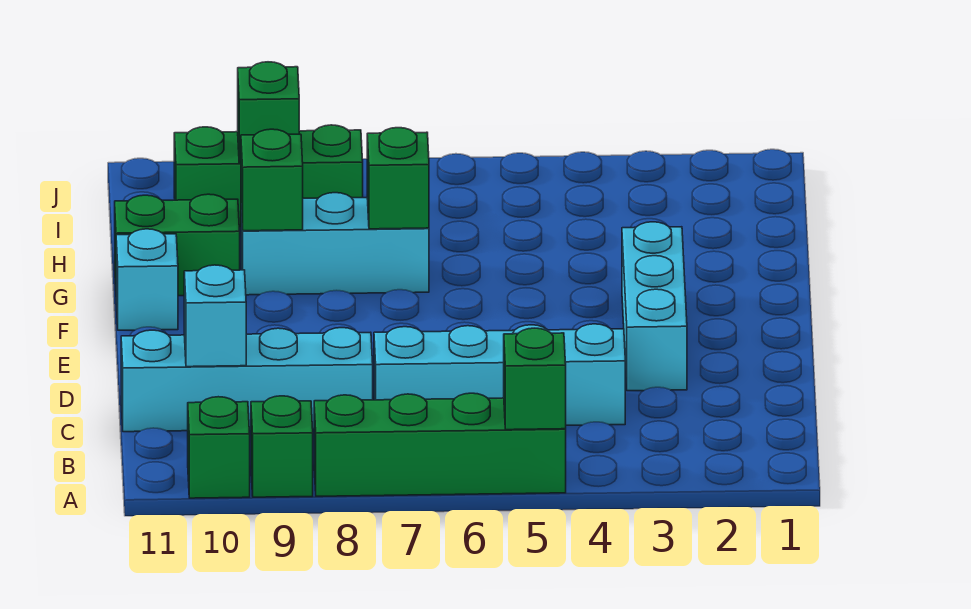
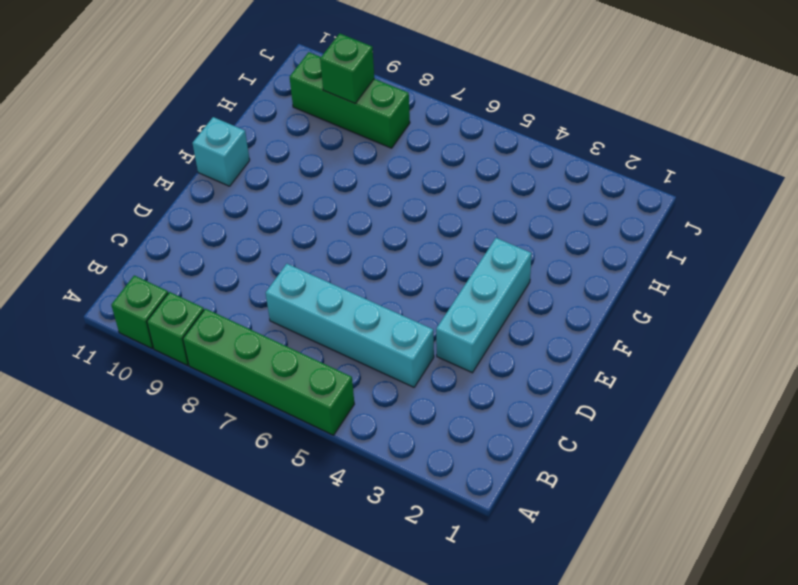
none -> cyan brick C8:C11 level 1
none -> cyan brick G7:G9 level 1
none -> green brick G10:G11 level 1

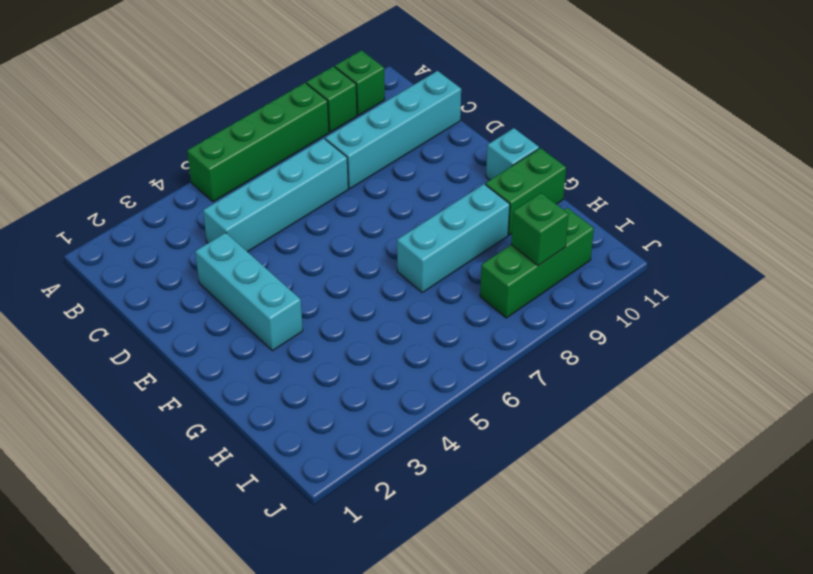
none -> green brick A5 level 2
none -> cyan brick C10 level 2
none -> green brick G7 level 2

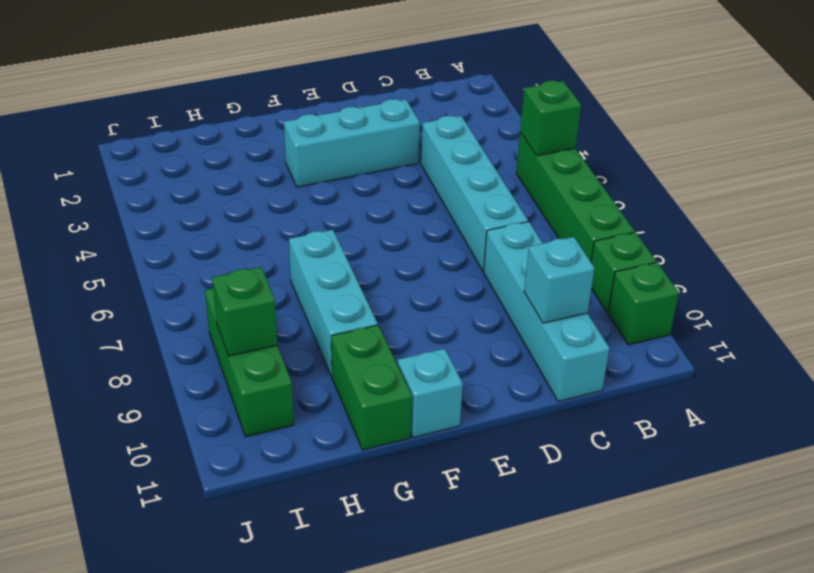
none -> green brick G7 level 2
none -> green brick G9 level 2

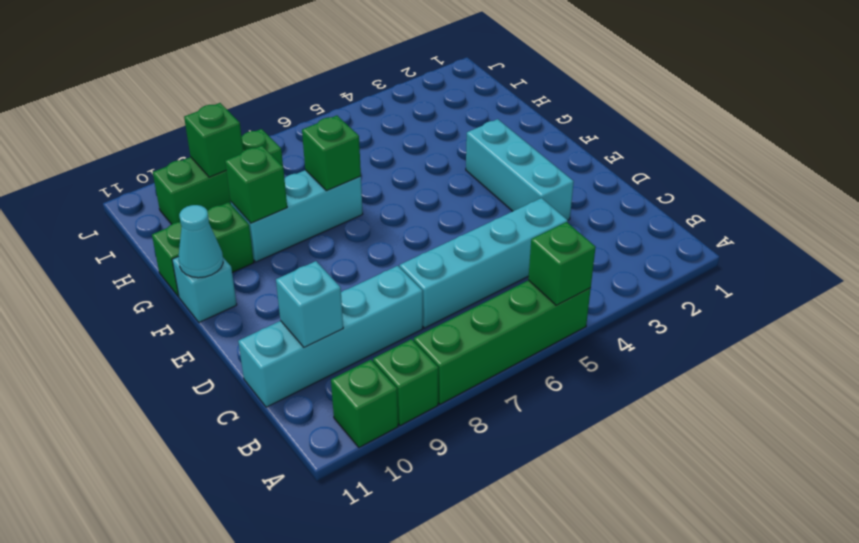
cyan cone F11 level 2 -> none

